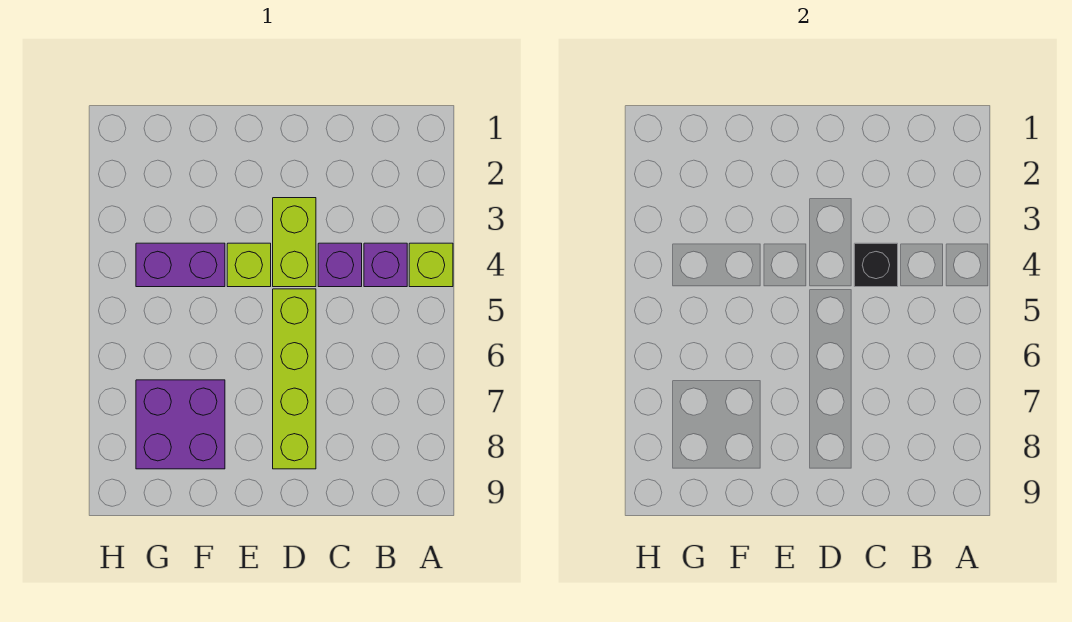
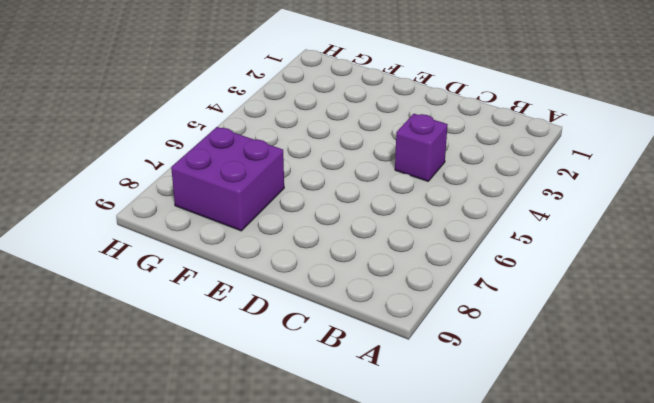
none -> lime brick A4 level 1
none -> purple brick B4 level 1

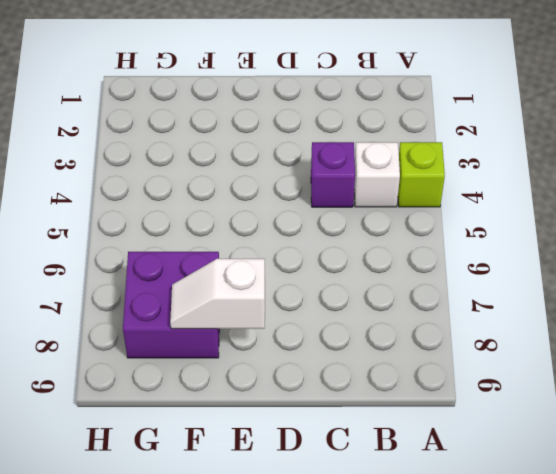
white brick B4 level 1 -> purple brick B4 level 1
white slope E8:F8 level 2 top E -> none
none -> lime brick D3:D4 level 1
none -> lime brick D5:D8 level 1

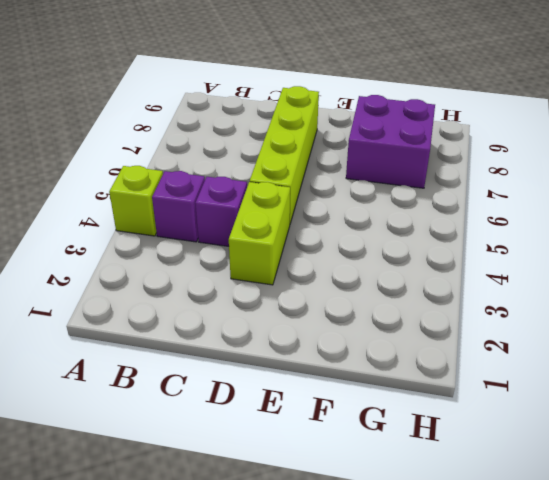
none -> lime brick E4 level 1
none -> purple brick F4:G4 level 1

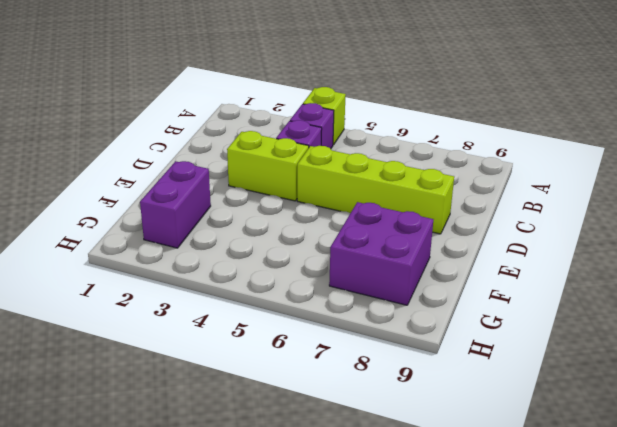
purple brick F2:G2 level 1 -> purple brick F4:G4 level 1
none -> lime brick E4 level 1
none -> black brick C4 level 2

